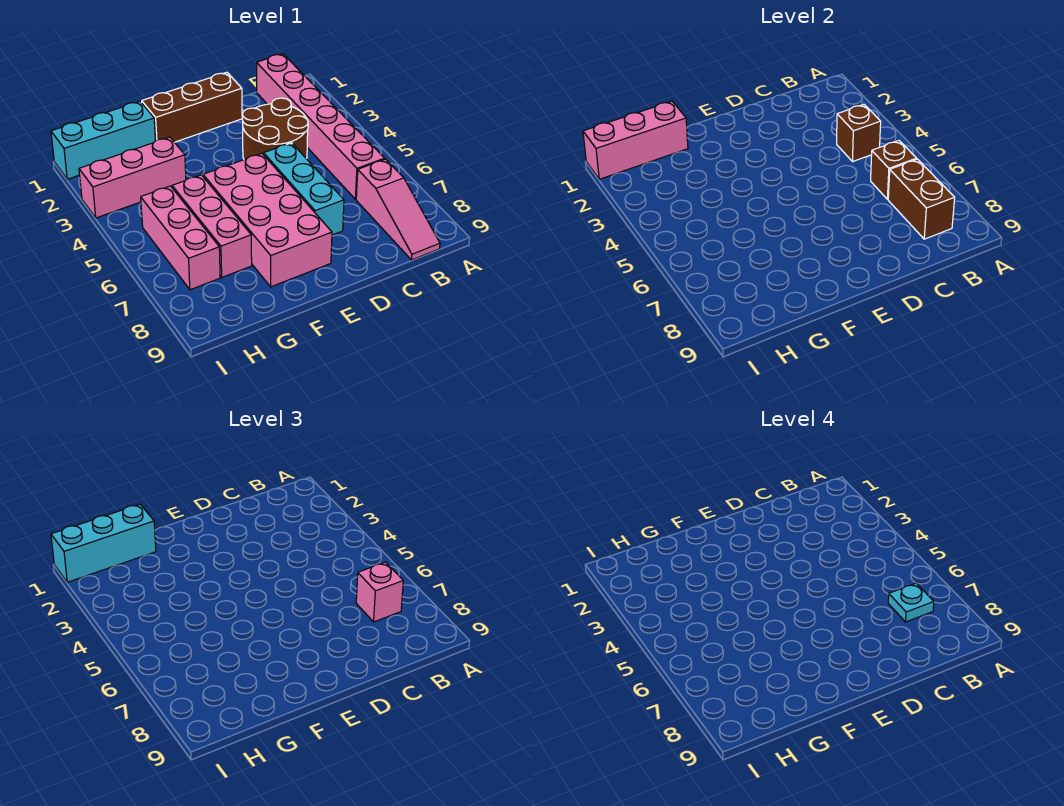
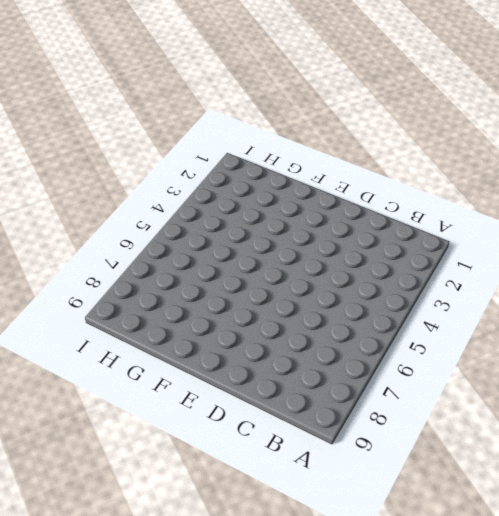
none -> pink brick B1:B6 level 1
none -> pink slope B7:B9 level 1 top 7
none -> brown round brick C3:D4 level 1

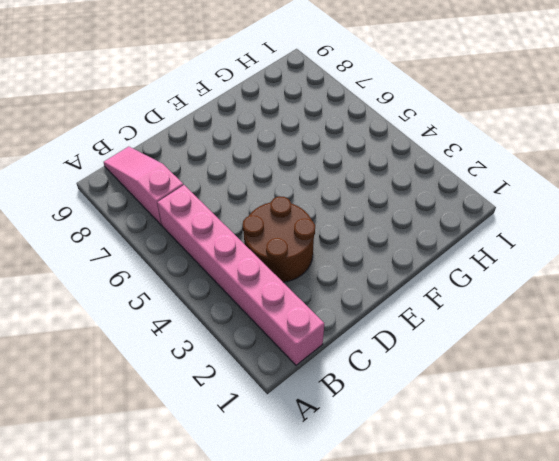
none -> brown brick D1:F1 level 1
none -> cyan brick D5:D7 level 1
none -> pink brick E5:F8 level 1

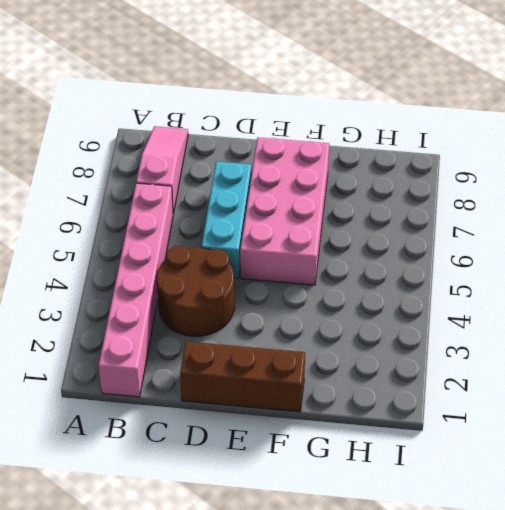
none -> cyan brick G1:I1 level 1
none -> pink brick G3:I3 level 1
none -> pink brick G5:G7 level 1

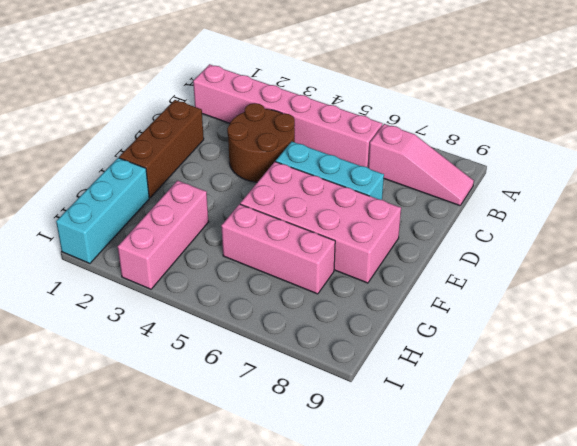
none -> pink brick H5:H7 level 1
none -> brown brick B4 level 2
none -> brown brick B6 level 2

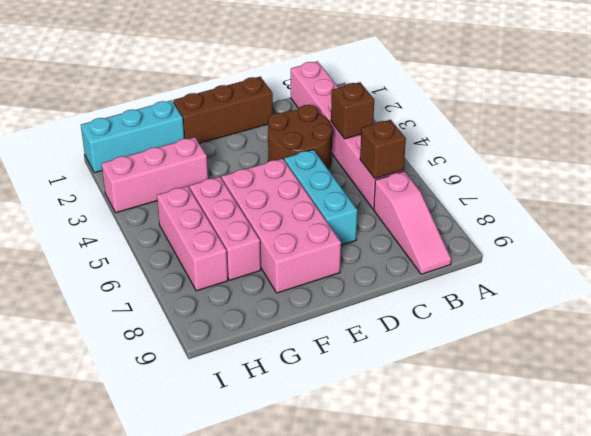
none -> brown brick B7:B8 level 2
none -> pink brick G1:I1 level 2
none -> pink brick B7 level 3

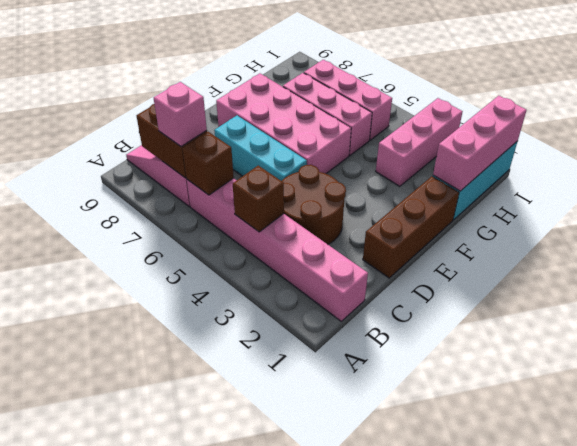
none -> cyan brick G1:I1 level 3
none -> cyan plate B7 level 4

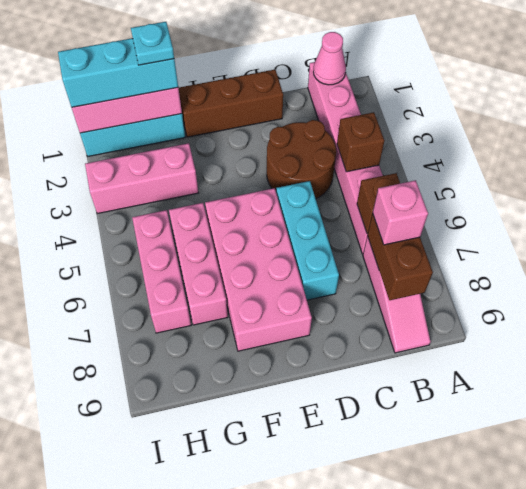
pink cone B1 level 2 -> none
cyan plate G1 level 4 -> cyan plate B7 level 4

